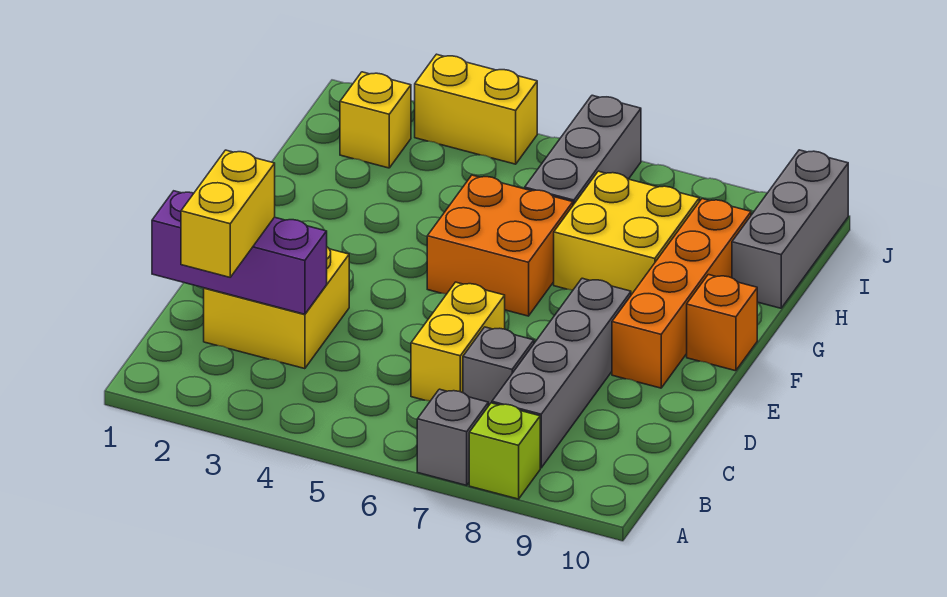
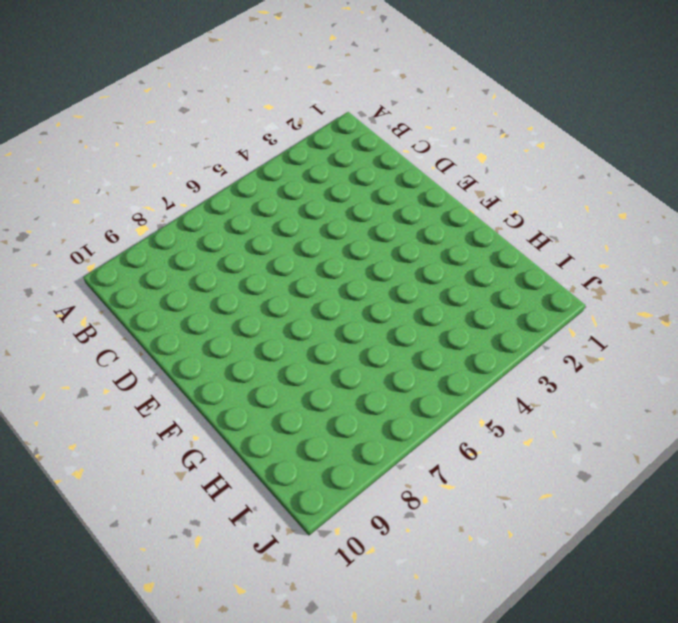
none -> grey brick A7 level 1
none -> lime brick A8 level 1
none -> grey brick B8:E8 level 1

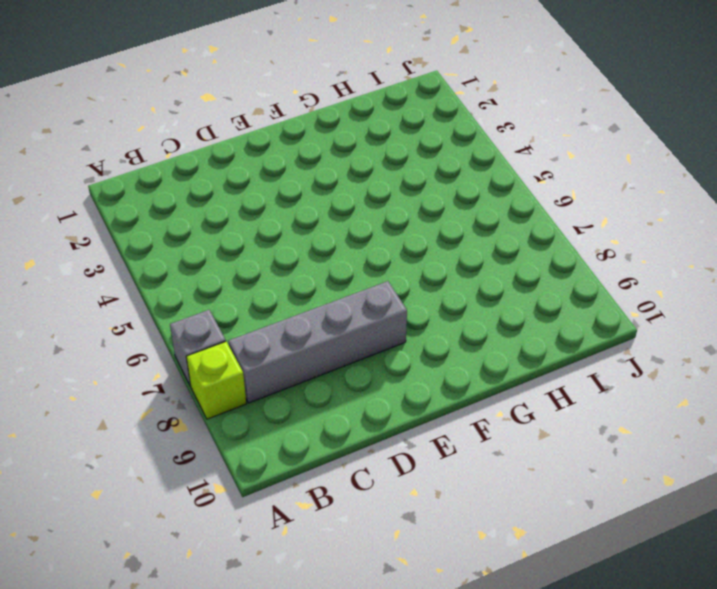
none -> yellow brick C2:D3 level 1
none -> yellow brick C6:D6 level 1
none -> grey brick C7 level 1

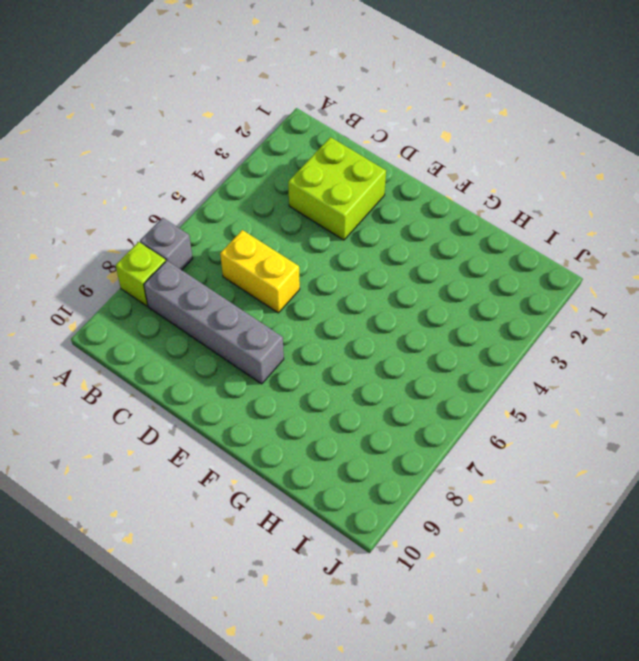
lime brick C2:D3 level 1 -> yellow brick C2:D3 level 1
none -> grey brick C7 level 1
none -> orange brick E9:H9 level 1
none -> orange brick F5:G6 level 1

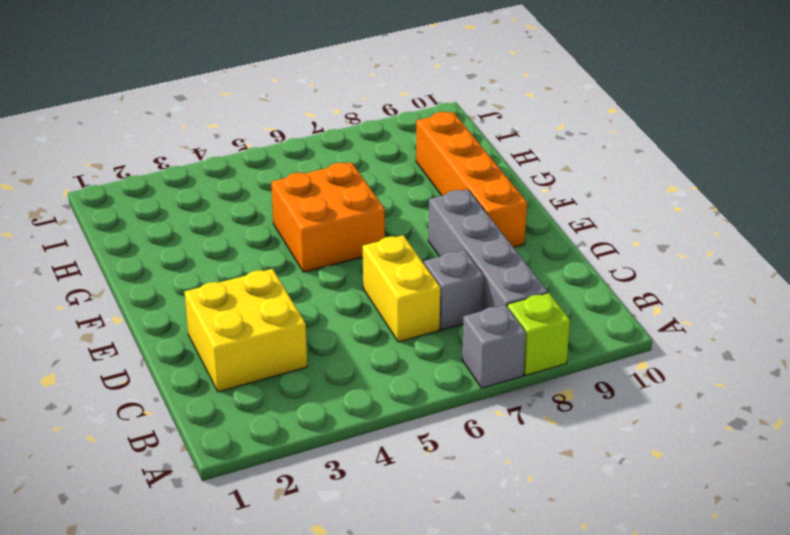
none -> orange brick F10 level 1
none -> yellow brick G7:H8 level 1
none -> grey brick H6:J6 level 1

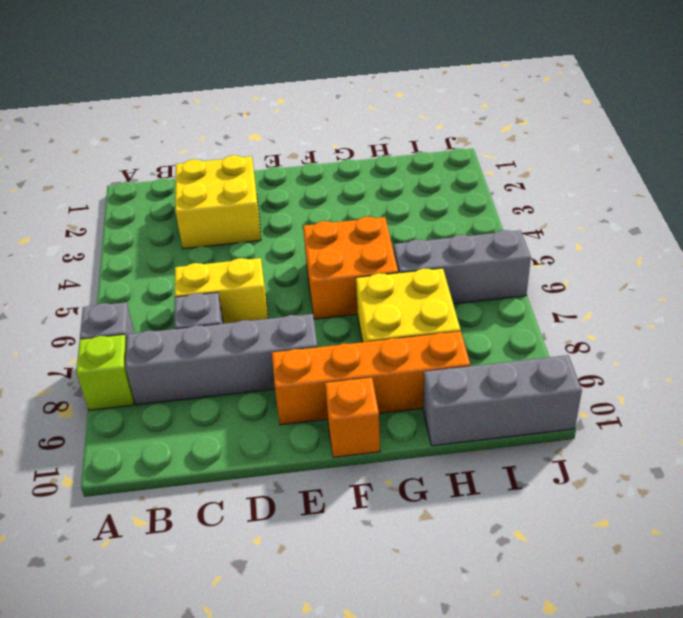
none -> yellow brick I2 level 1
none -> yellow brick J3:J4 level 1
none -> purple brick C1:C3 level 2

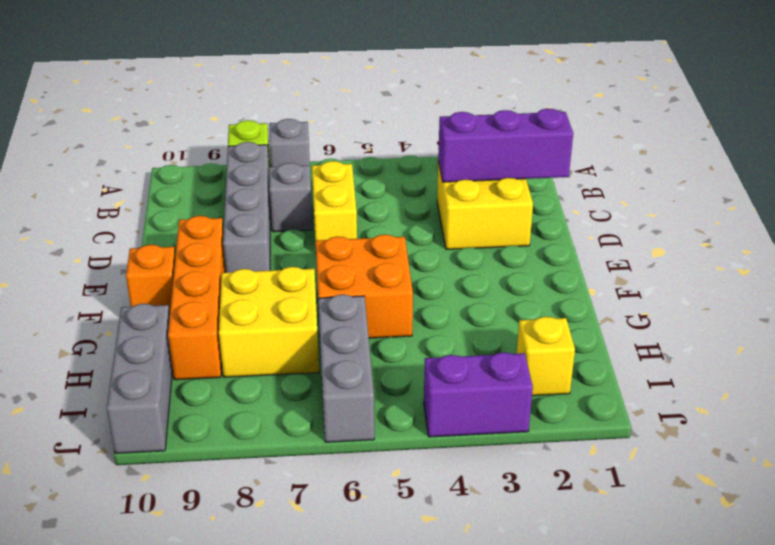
purple brick J3:J4 level 1 -> yellow brick J3:J4 level 1
none -> yellow brick B2:C2 level 3

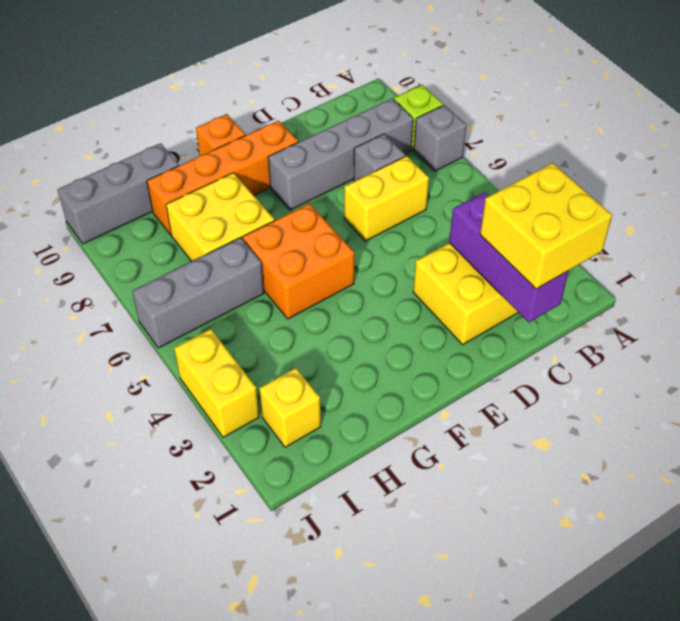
yellow brick B1:C2 level 3 -> yellow brick B2:C2 level 3

